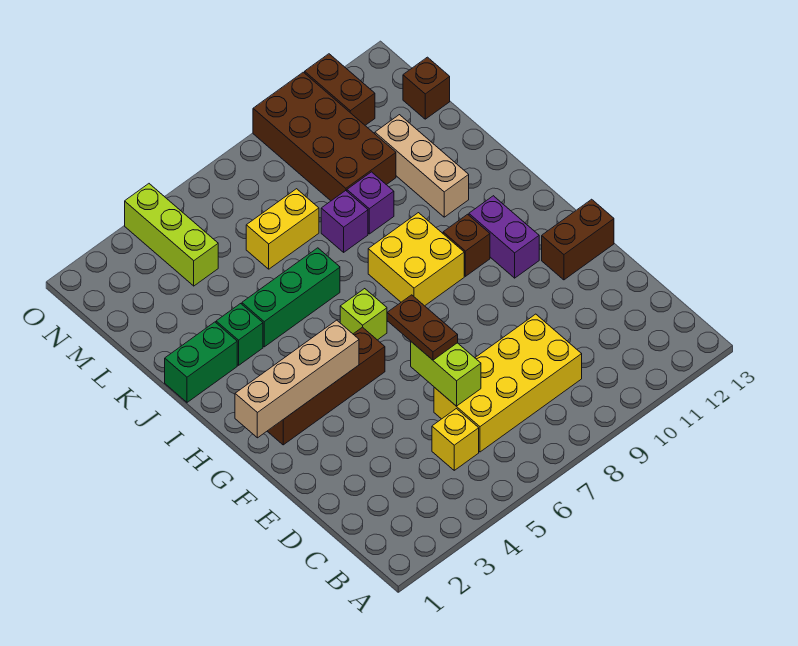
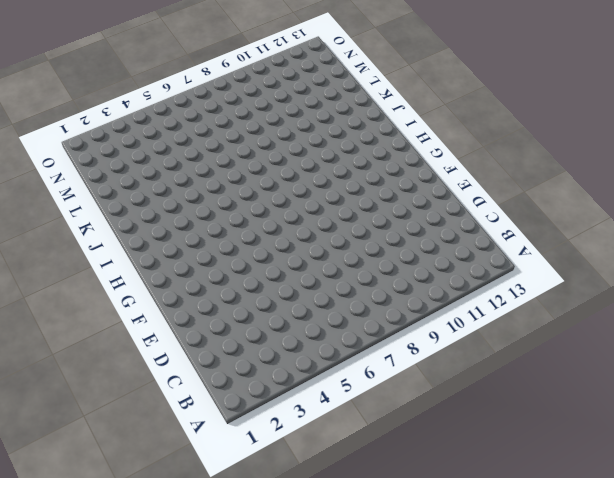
none -> yellow brick C5 level 1
none -> yellow brick C6:D9 level 1
none -> brown brick F12:F13 level 1

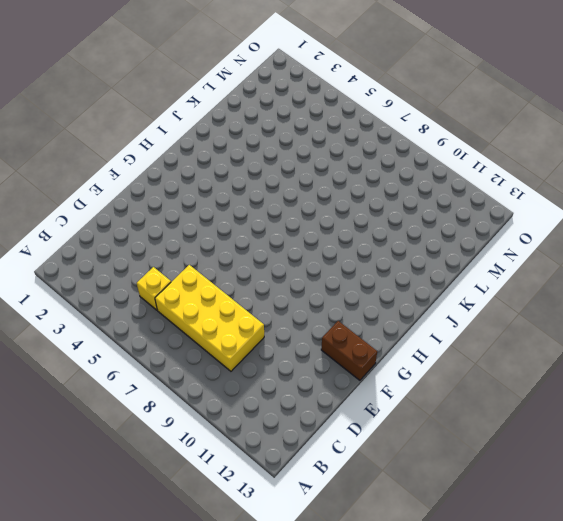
none -> brown brick G2:G5 level 1
none -> purple brick G11:H11 level 1
none -> lime brick H6 level 1

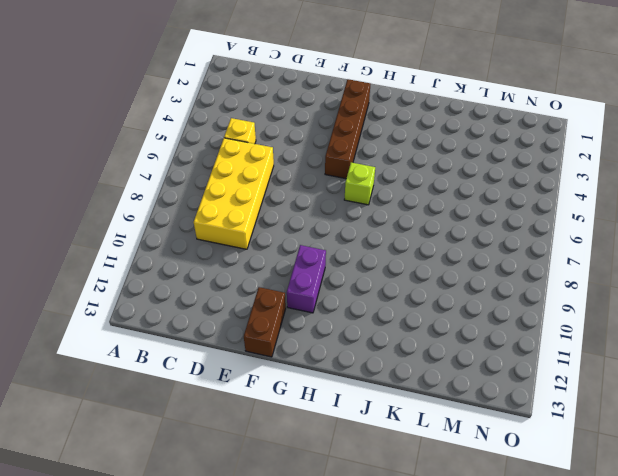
purple brick G10:G11 level 1 -> purple brick G11:H11 level 1
none -> yellow brick H8:I9 level 1
none -> brown brick H10 level 1
none -> green brick J1:J2 level 1

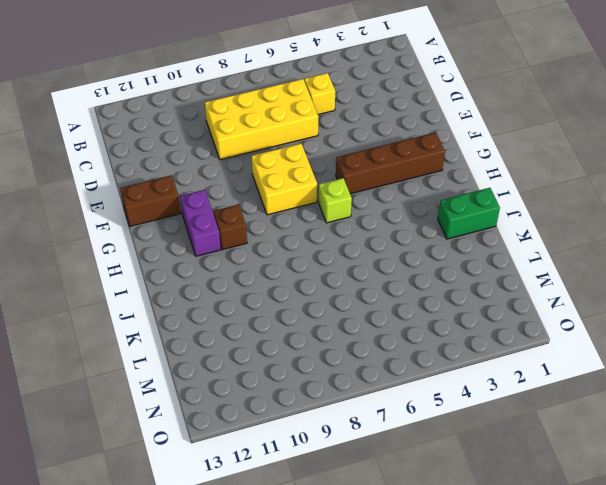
yellow brick F7:G8 level 1 -> yellow brick H8:I9 level 1
none -> green brick J3 level 1
none -> green brick J4:J6 level 1
none -> tan brick J11:L11 level 1

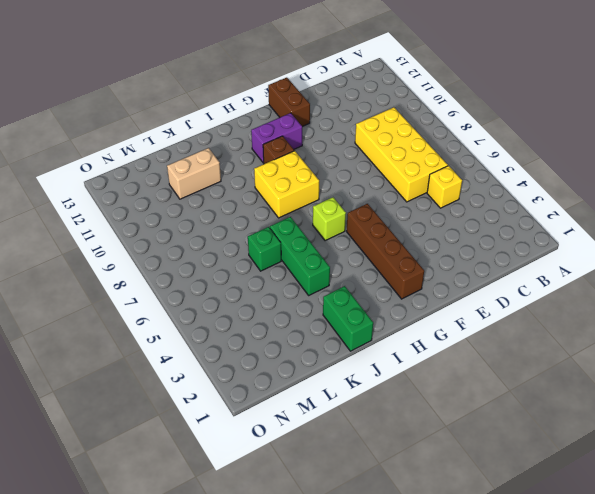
green brick K6 level 1 -> green brick J3 level 1
tan brick K11:L11 level 1 -> tan brick J11:L11 level 1
none -> purple brick K8 level 1
none -> purple brick K9 level 1
none -> yellow brick L6:L7 level 1

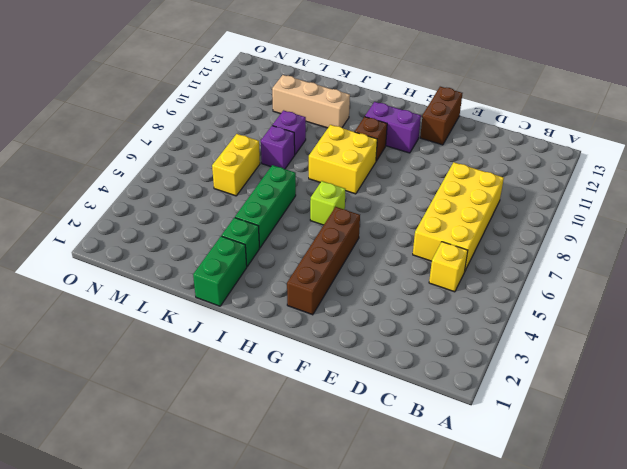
none -> brown brick L9:O10 level 1
none -> lime brick M4:O4 level 1
none -> brown brick M13 level 1

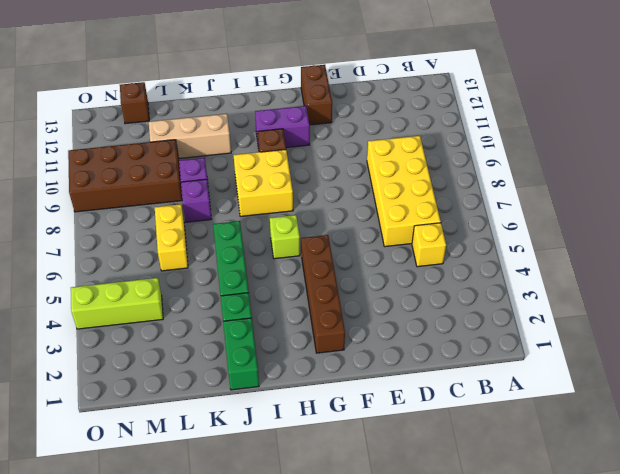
none -> brown brick N11:O11 level 1
none -> lime brick D6:E6 level 2
none -> tan brick G1:G4 level 2

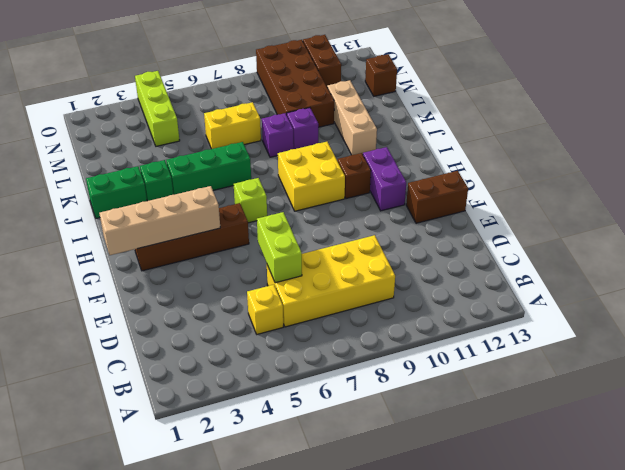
none -> brown plate E6:F6 level 3

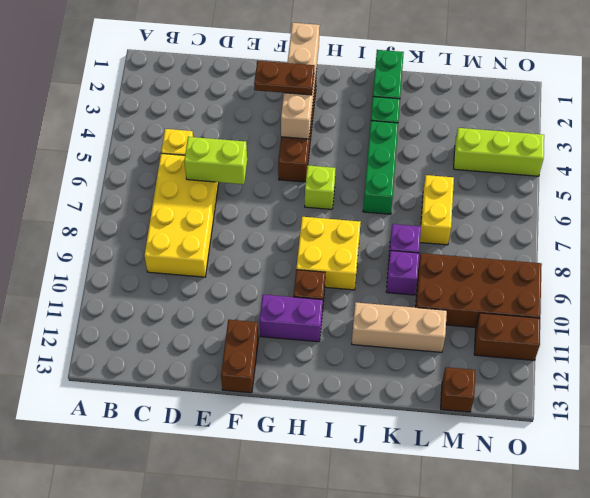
brown plate F3:G3 level 3 -> brown plate E6:F6 level 3

